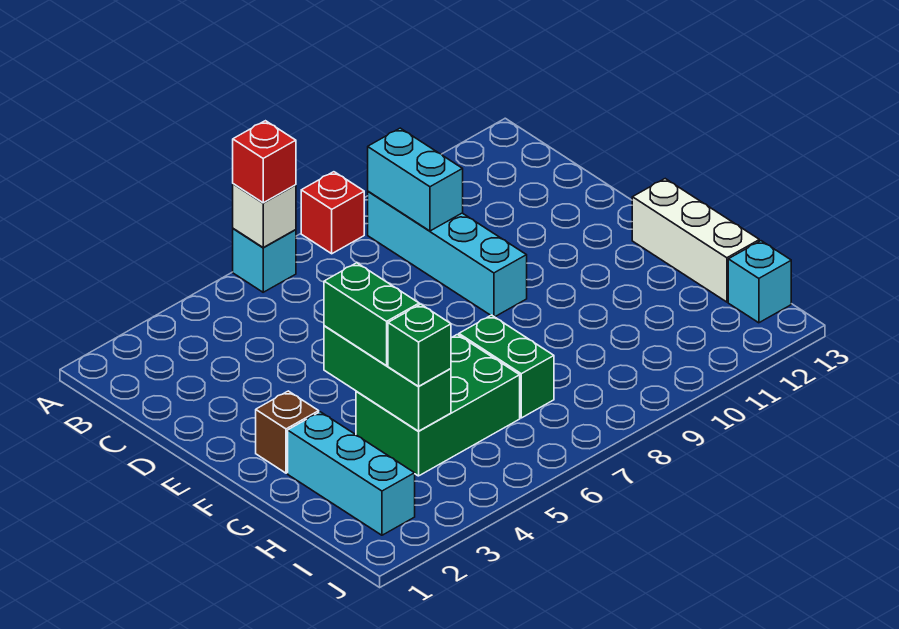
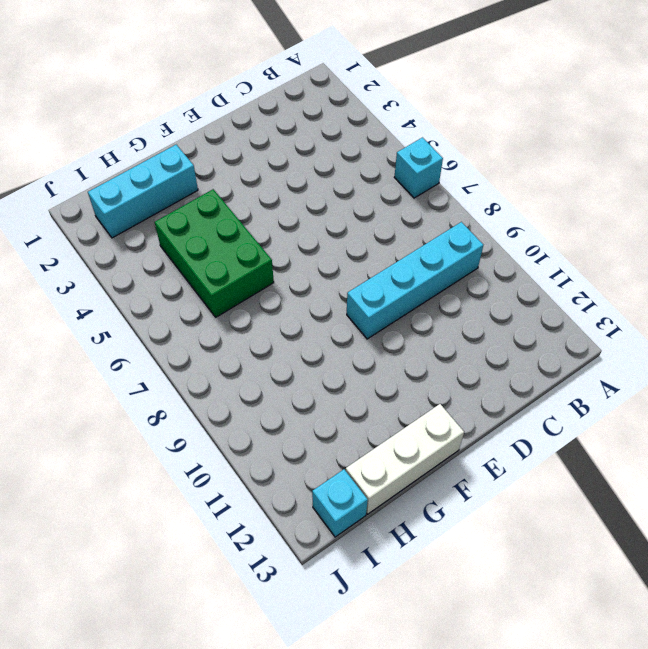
none -> red brick A8 level 1
none -> brown brick F2 level 1
none -> green brick G7:H7 level 1

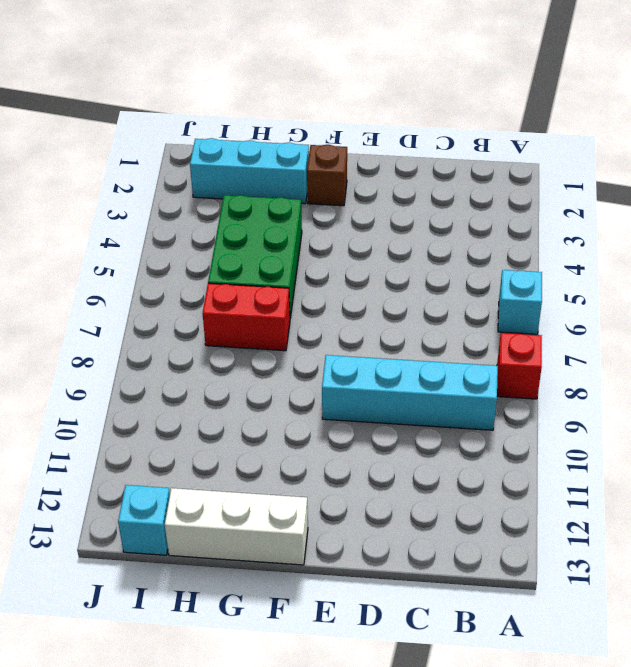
red brick G7:H7 level 1 -> green brick G7:H7 level 1
none -> white brick A6 level 2
none -> cyan brick B9:C9 level 2
none -> green brick F4:H4 level 2

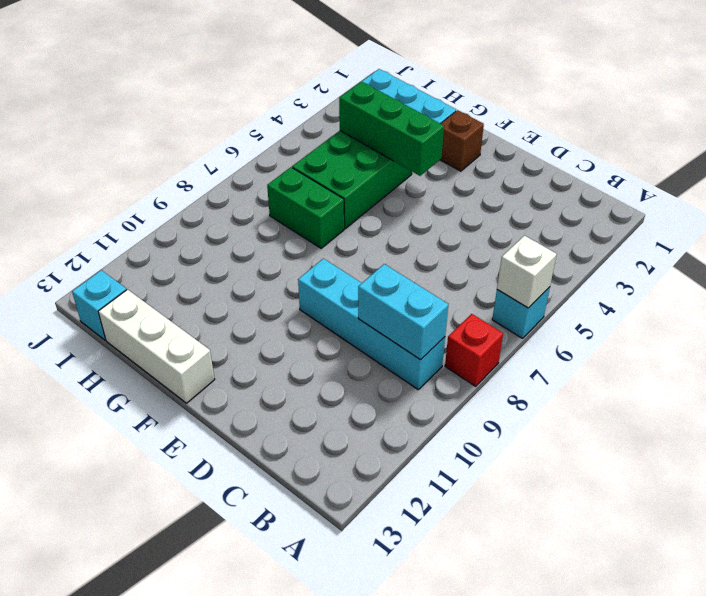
none -> red brick A6 level 3
none -> green brick F4:G4 level 3
none -> green brick H4 level 3

